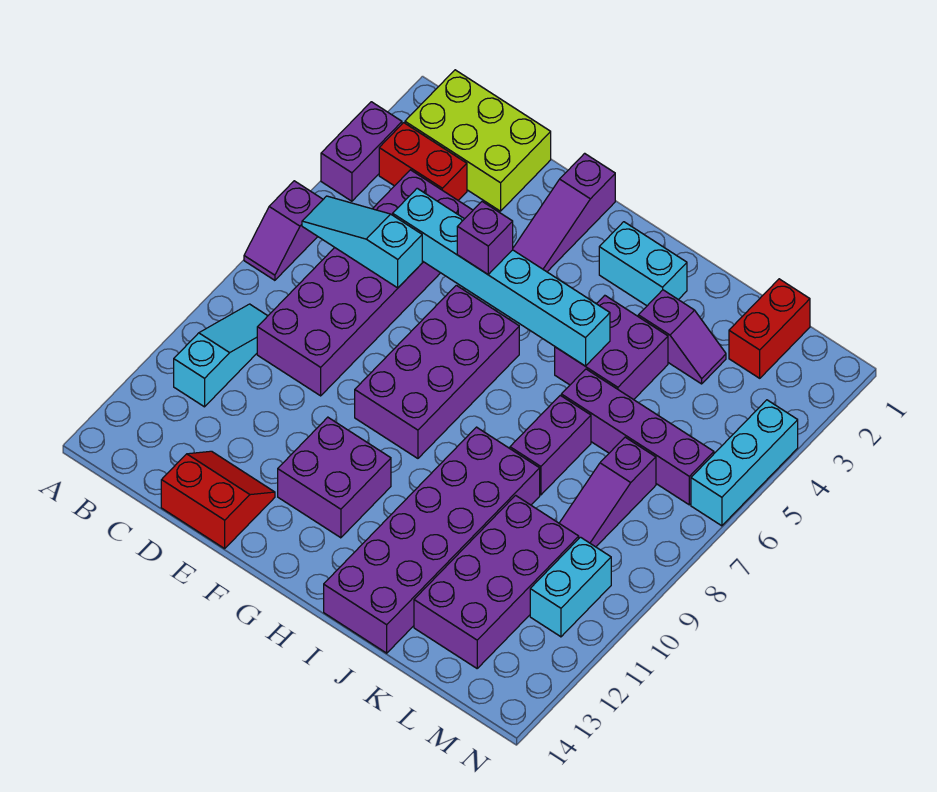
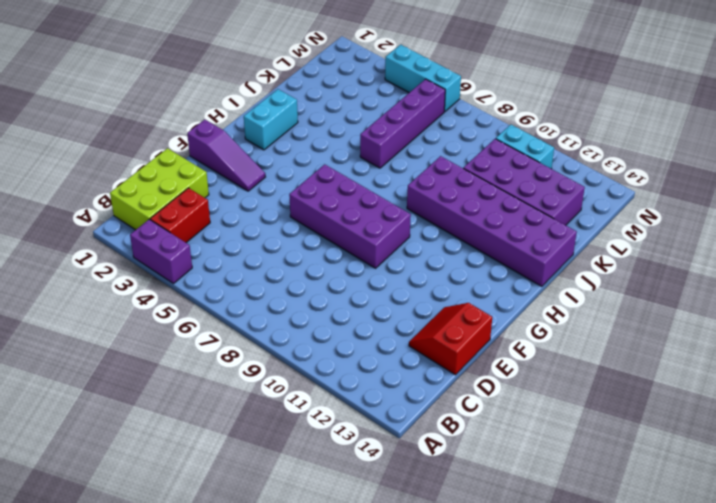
none -> purple slope A6:A7 level 1 top 6
none -> cyan slope B9:B11 level 1 top 11
none -> purple brick C4:D9 level 1

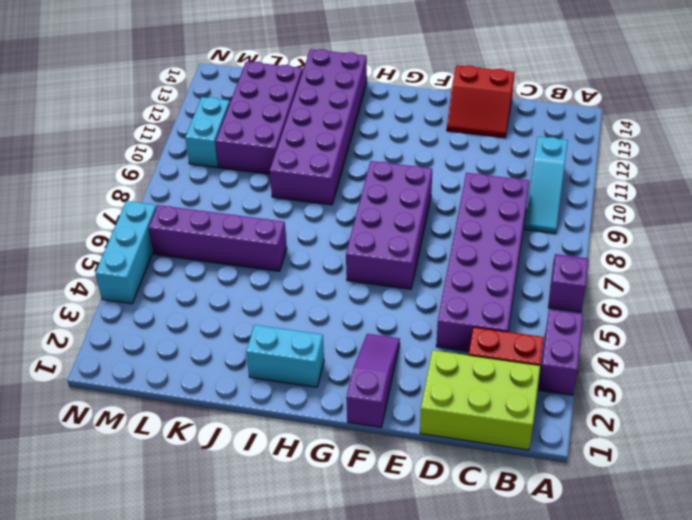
none -> purple brick F11:G12 level 1
none -> purple brick I4:J5 level 1
none -> purple slope J3:K3 level 1 top J

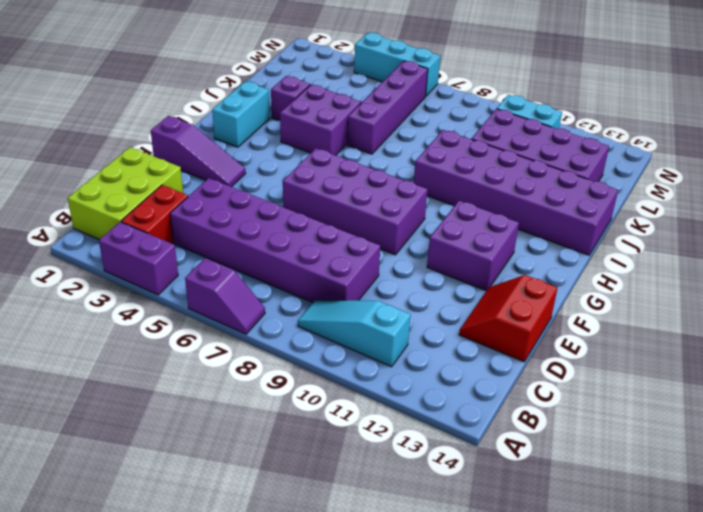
none -> purple brick J7:J8 level 1
none -> red brick L1:L2 level 1
none -> purple slope L7:L9 level 1 top 7

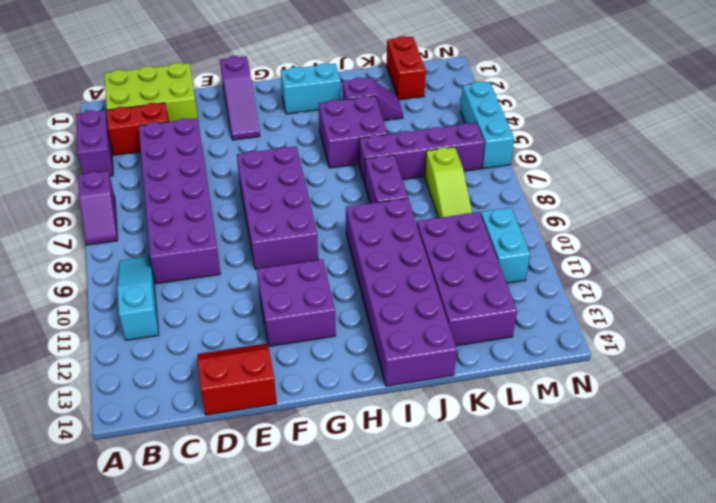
lime slope L7:L9 level 1 top 7 -> purple slope L7:L9 level 1 top 7
none -> cyan slope B6:D6 level 2 top D
none -> cyan brick D5:I5 level 2
none -> purple brick F5 level 3

